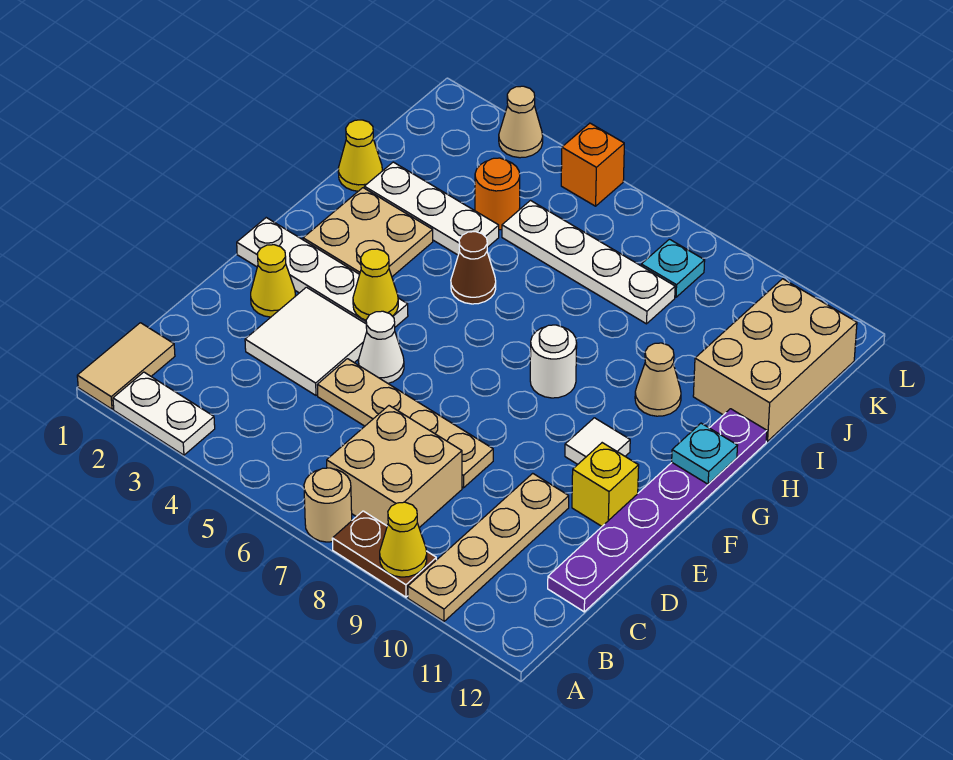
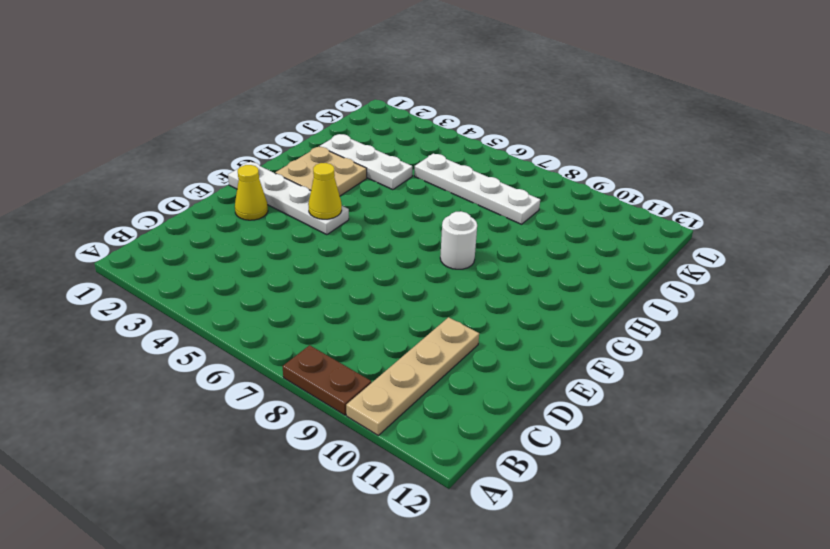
none -> tan tile A1:B1 level 1
none -> white plate A2:A3 level 1
none -> tan round brick A7 level 1

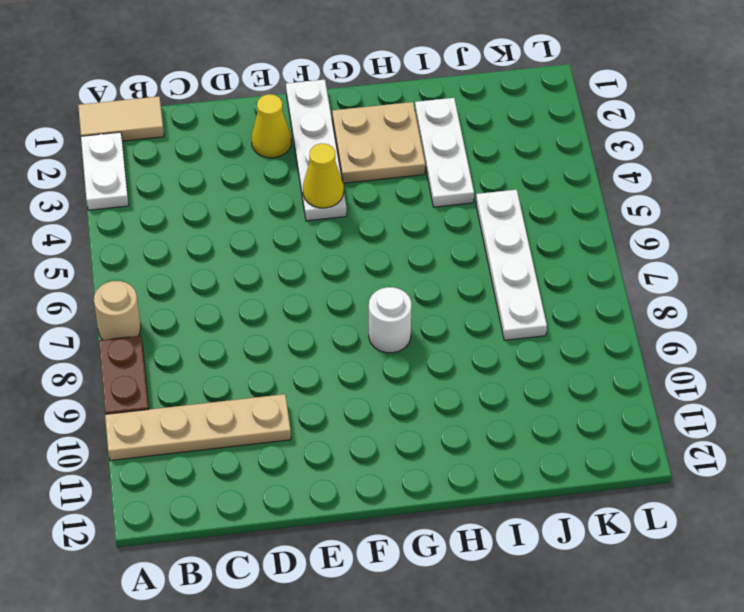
none -> tan brick B7:C8 level 1
none -> purple plate C12:H12 level 1
none -> white tile D3:E4 level 1

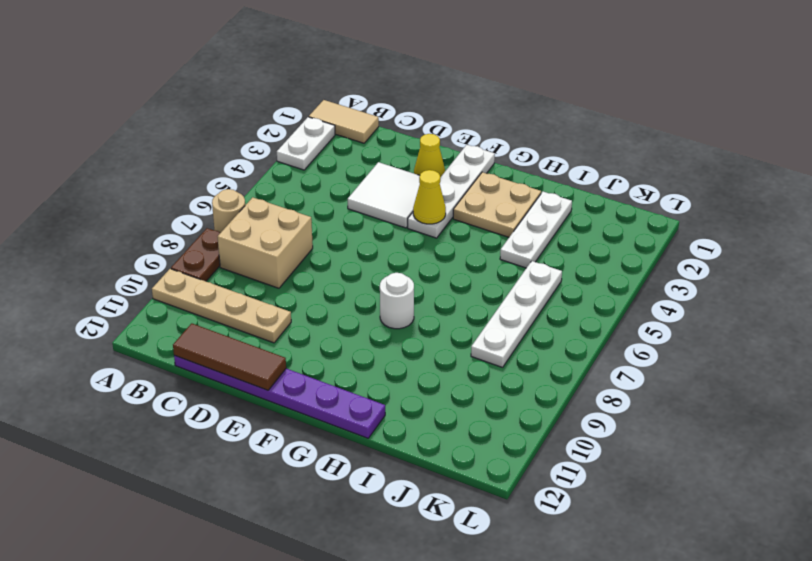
brown tile C12:E12 level 2 -> none
none -> tan plate D5:D8 level 1
none -> white cone E5 level 1
none -> yellow brick E11 level 1

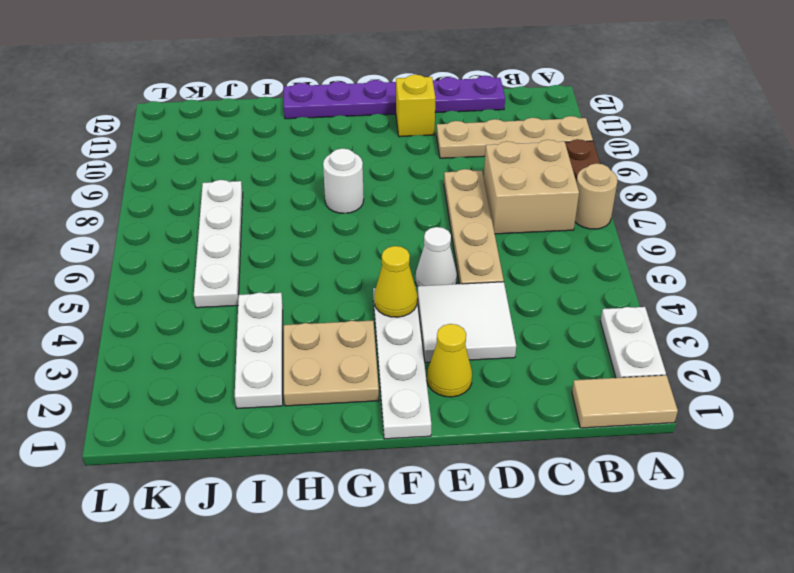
none -> white tile F10 level 1
none -> brown cone H5 level 1
none -> tan cone H10 level 1

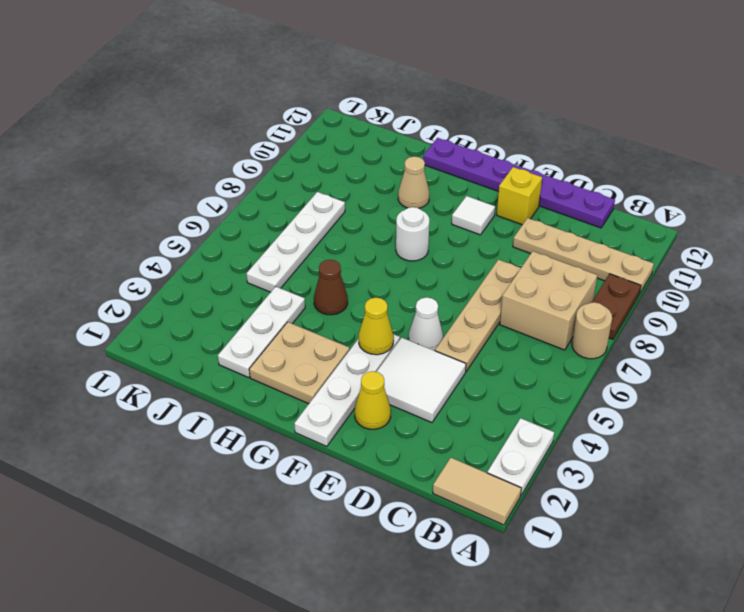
none -> yellow cone I1 level 1
none -> tan brick I11:K12 level 1
none -> orange round brick J4 level 1

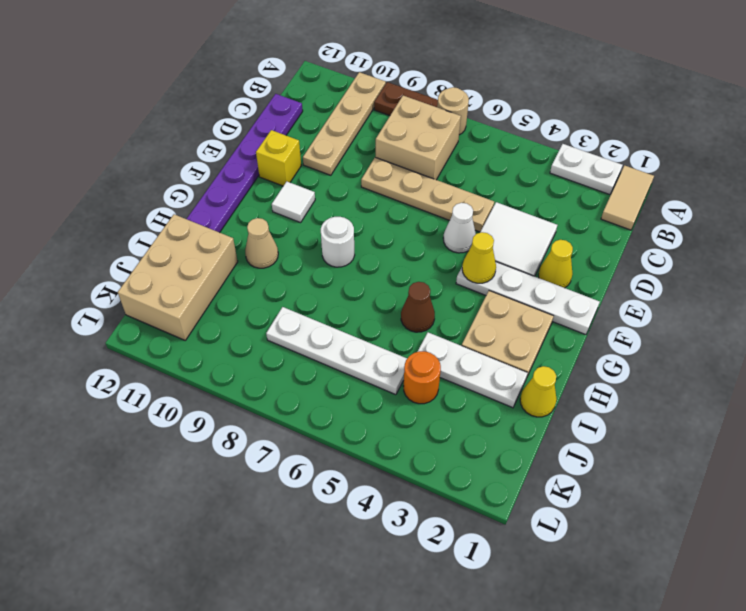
none -> cyan plate K8 level 1
none -> tan cone L3 level 1
none -> orange brick L5 level 1

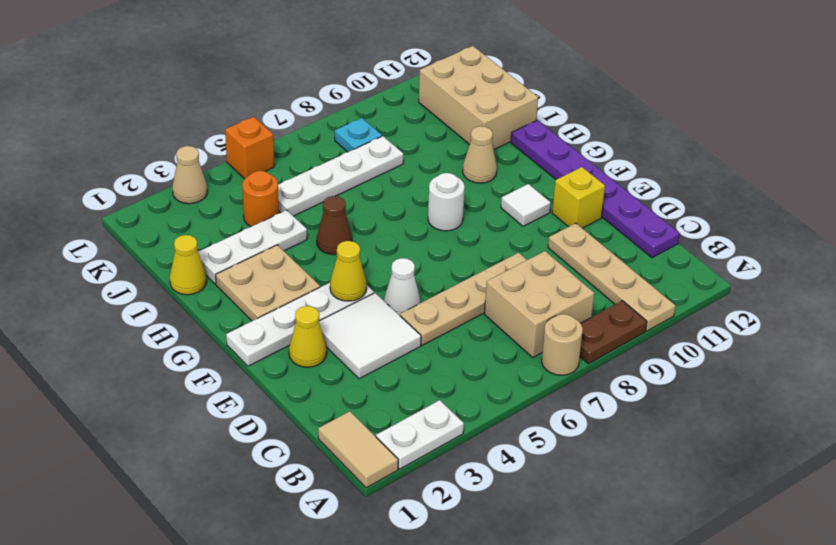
none -> yellow cone A9 level 2
none -> cyan plate G12 level 2

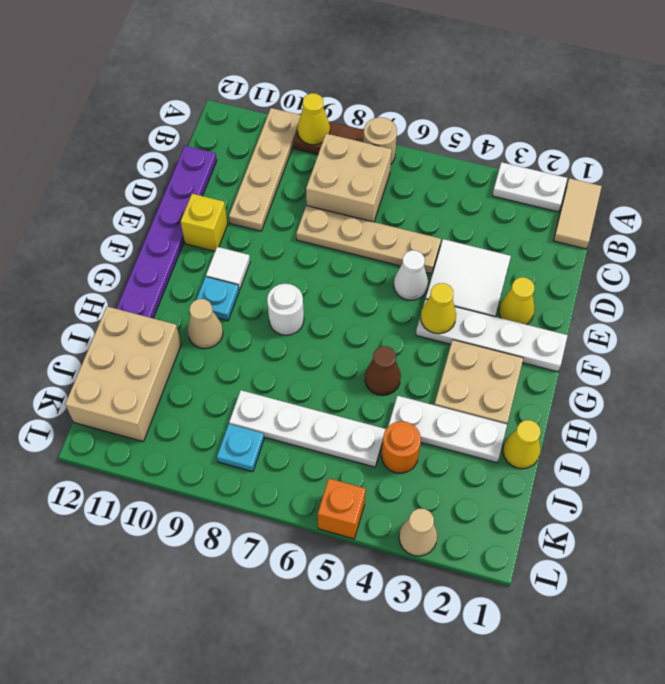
cyan plate G10 level 1 -> cyan plate G12 level 2

